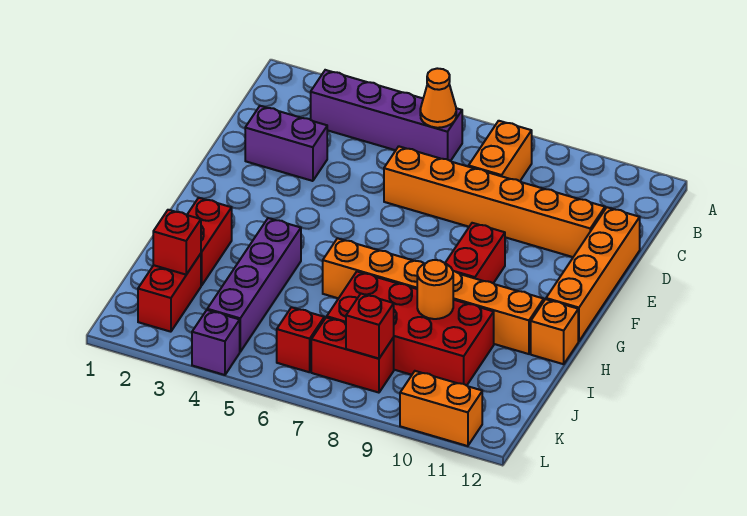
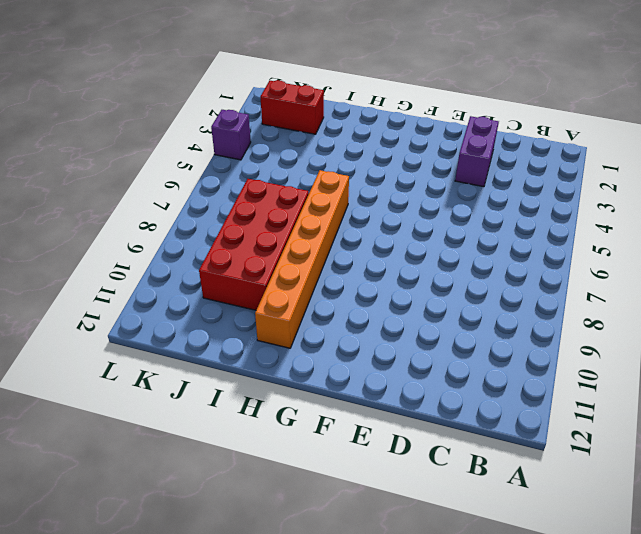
none -> purple brick B3:B6 level 1
none -> orange brick B8:C8 level 1
none -> orange brick D6:D11 level 1

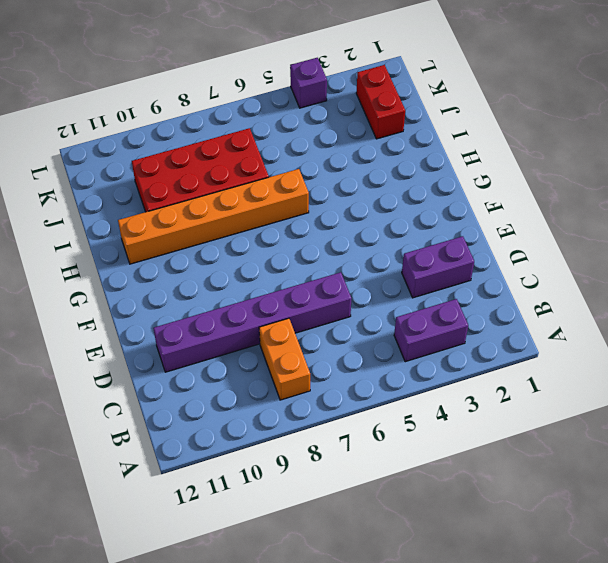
purple brick B3:B4 level 1 -> purple brick B3:B6 level 1
purple brick D6:D11 level 1 -> orange brick D6:D11 level 1
none -> orange brick D12:G12 level 1
none -> red brick F9:G9 level 1
none -> red brick H2:I2 level 1

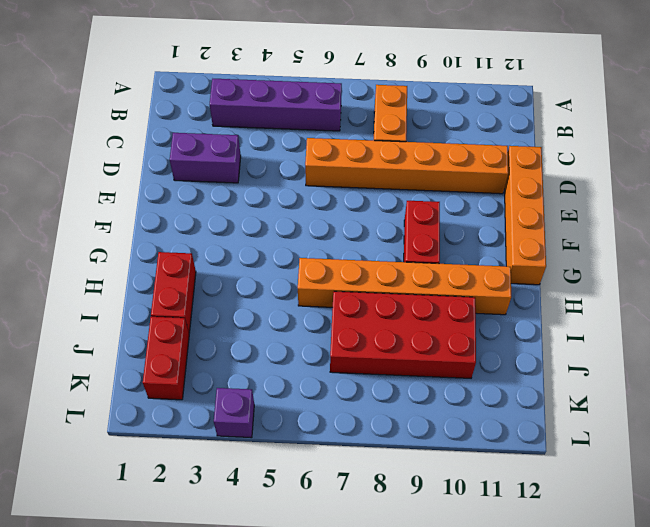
none -> purple brick H4:K4 level 1
none -> orange brick H12 level 1
none -> red brick K6 level 1

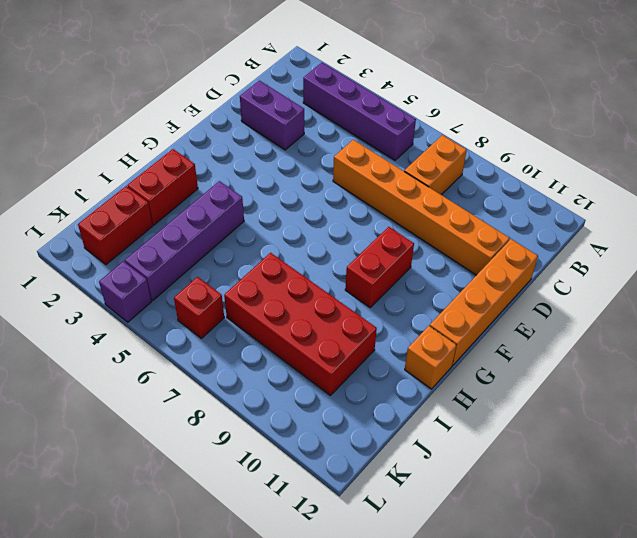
none -> orange brick H6:H11 level 1
none -> red brick K7:K8 level 1
none -> orange brick L10:L11 level 1

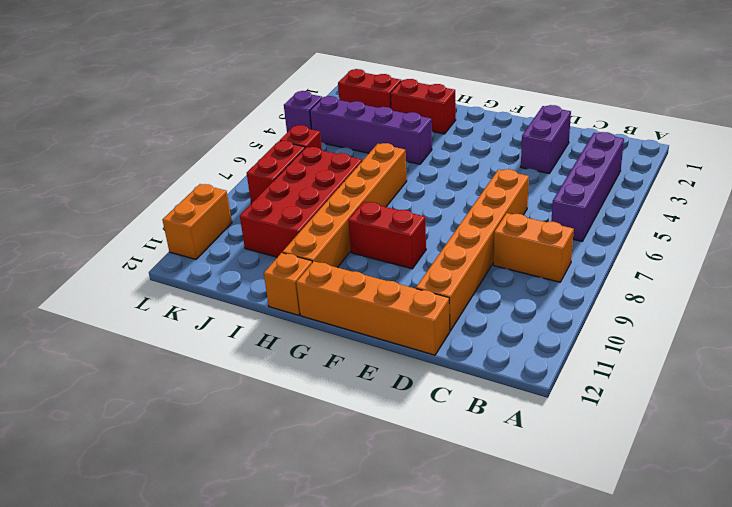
none -> orange cone B6 level 2
none -> orange round brick I9 level 2
none -> red brick J2 level 2

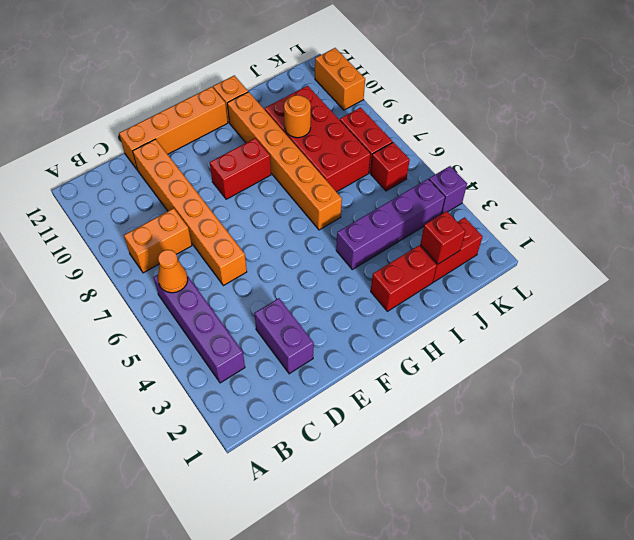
none -> red brick K8 level 2

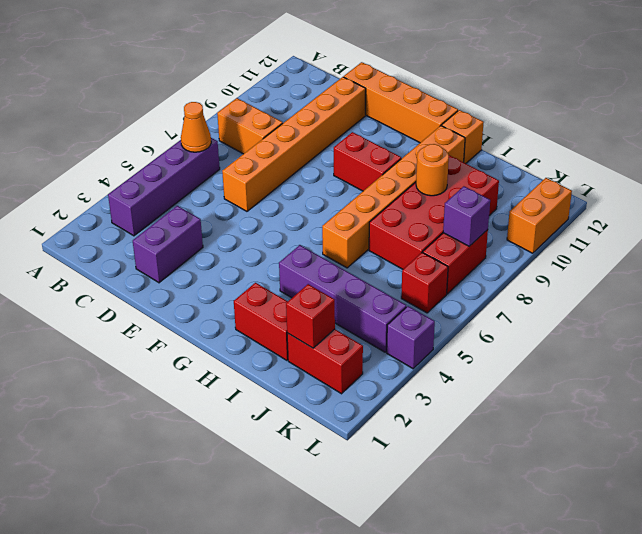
purple brick K8 level 2 -> red brick K8 level 2

